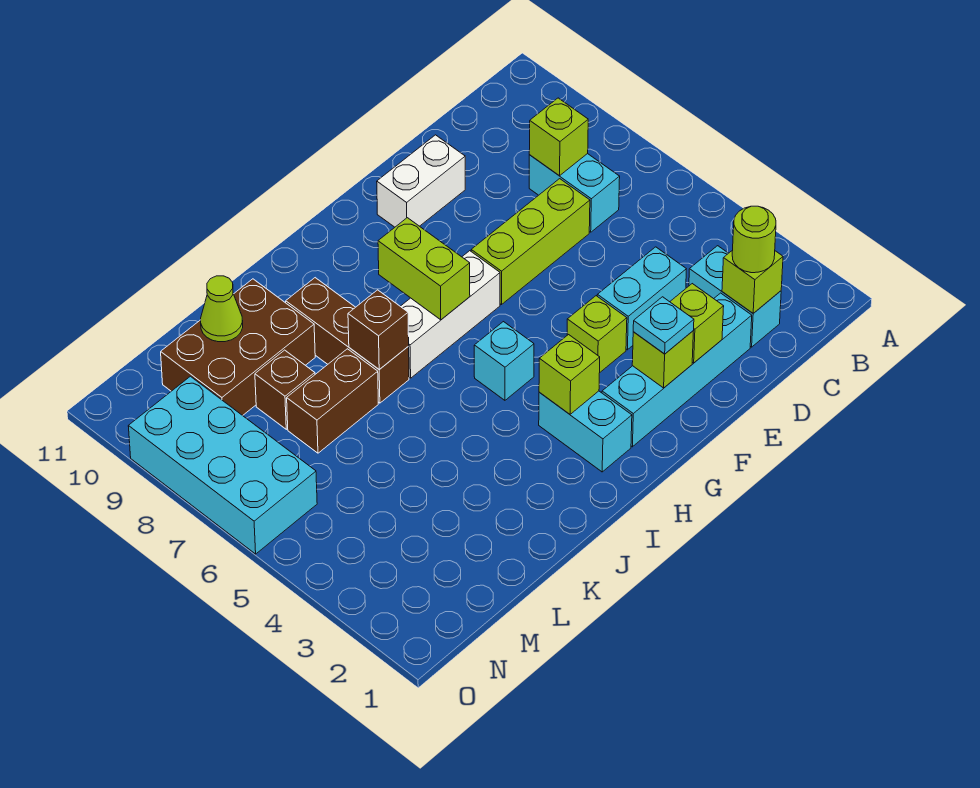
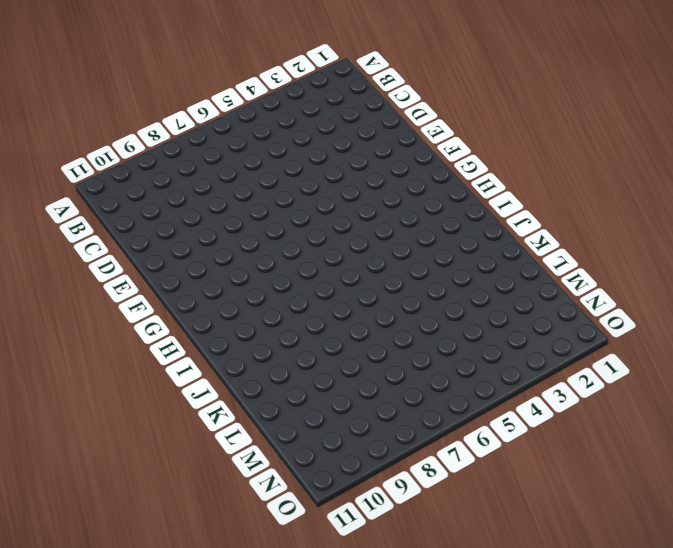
none -> cyan brick C2:C3 level 1
none -> cyan brick C7:C8 level 1
none -> cyan brick D2:G2 level 1

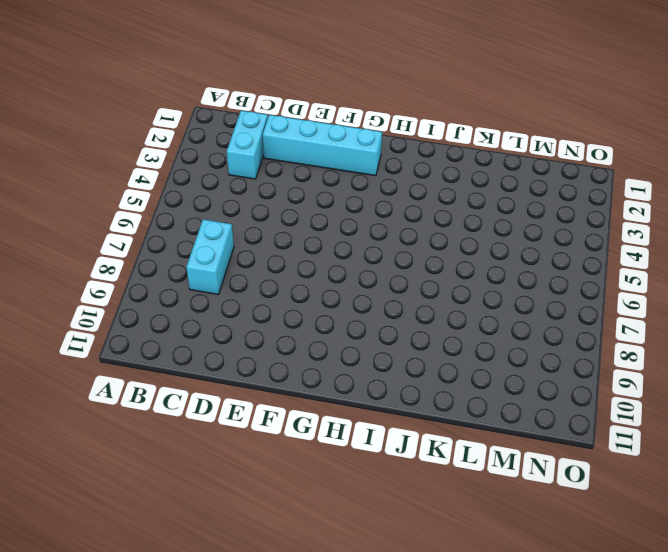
none -> cyan brick D4:E4 level 1
none -> lime brick D7:F7 level 1
none -> white brick E10:F10 level 1

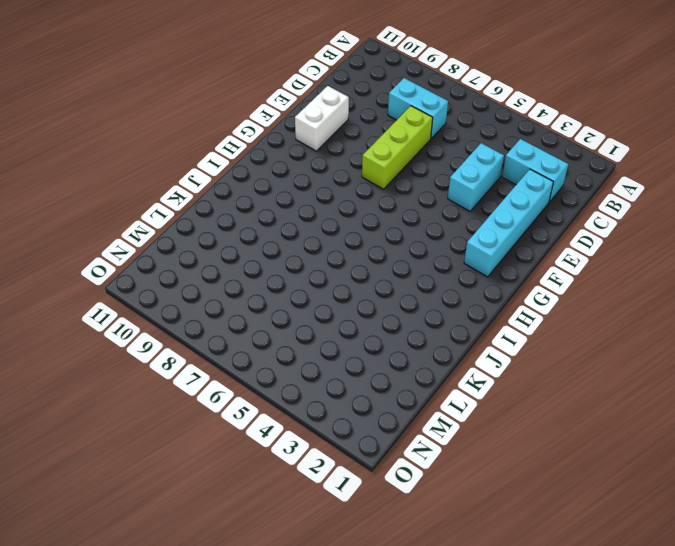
none -> lime brick F4 level 1
none -> white brick G7:I7 level 1
none -> cyan brick H2:H3 level 1

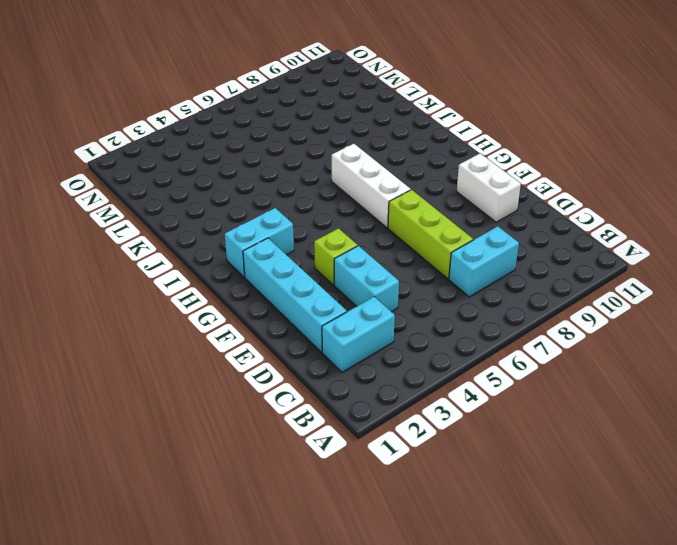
none -> cyan brick H5 level 1
none -> brown brick J7:J9 level 1
none -> brown brick K7:L7 level 1

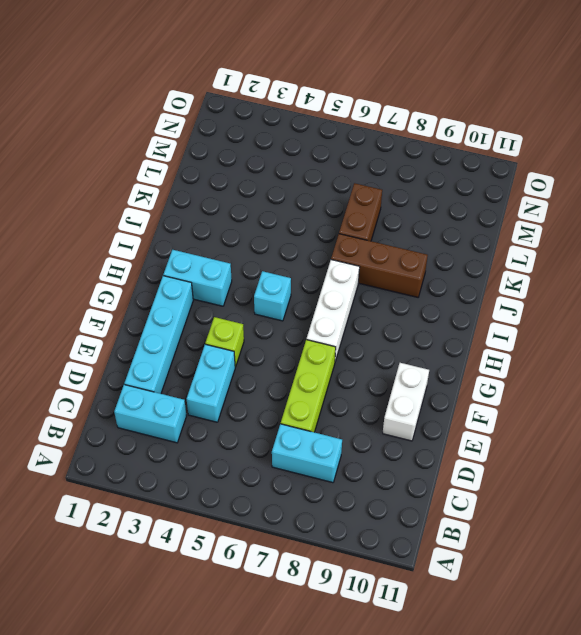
none -> brown brick K9:M10 level 1
none -> brown brick L8 level 1
none -> cyan brick N6:O9 level 1

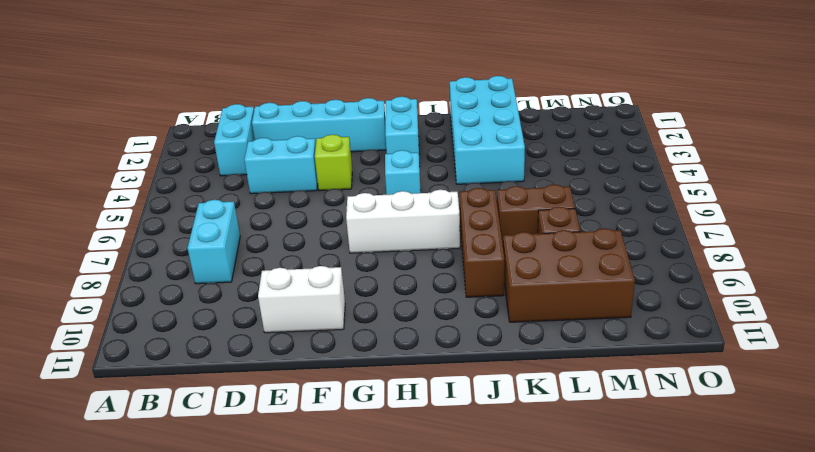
cyan brick J1:K4 level 1 -> cyan brick N6:O9 level 1
none -> lime brick D7:F7 level 1
none -> lime brick C2 level 2
none -> lime brick C8 level 2

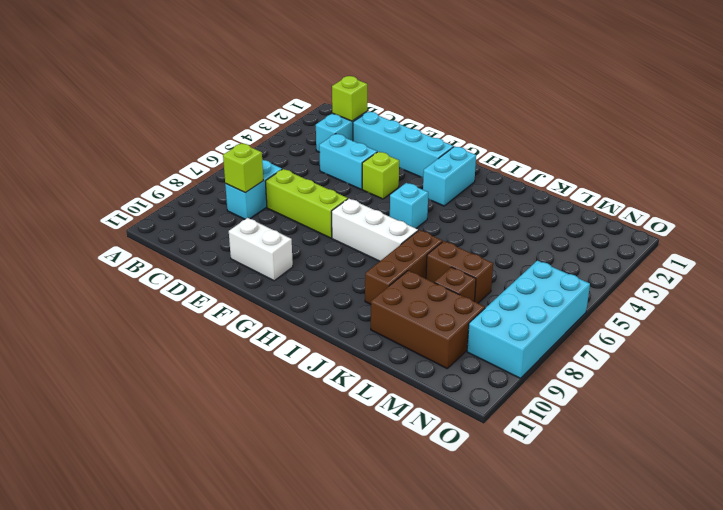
none -> lime brick E2 level 2
none -> lime brick F2 level 2
none -> lime brick H3 level 2

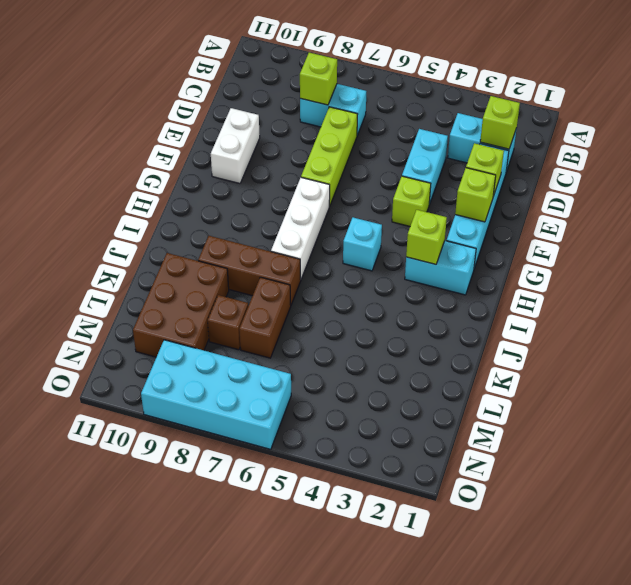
none -> lime brick H7:H8 level 2
none -> brown brick J7 level 2
none -> lime cone L10 level 2

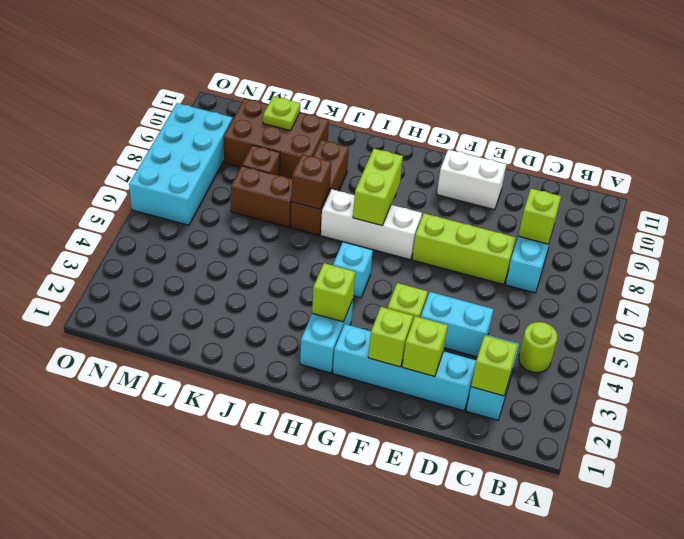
lime round brick B4 level 1 -> lime round brick C2 level 3
lime plate L10 level 2 -> lime cone L10 level 2
none -> cyan plate F2 level 3

